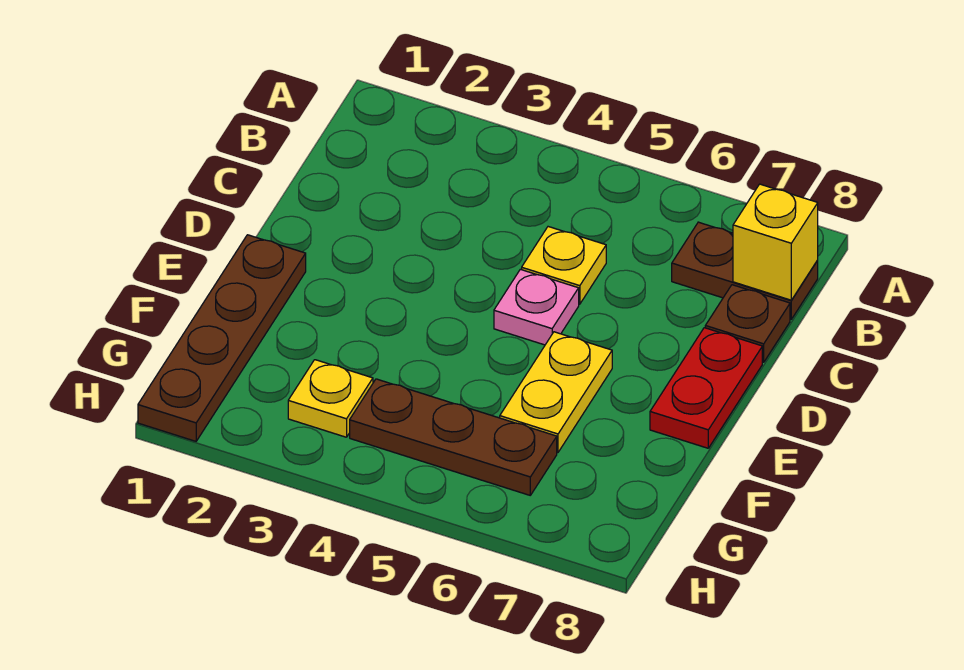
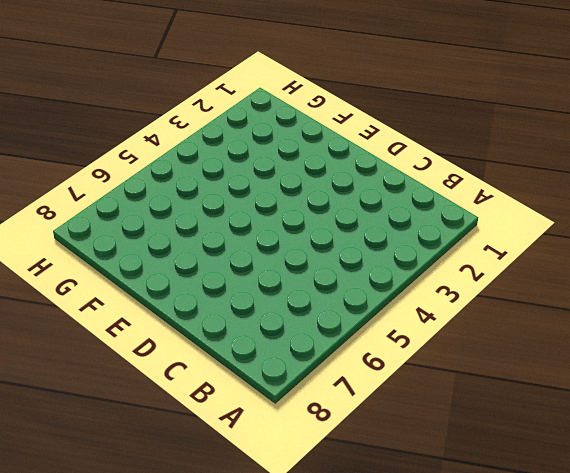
none -> brown plate B7:B8 level 1
none -> yellow plate C5 level 1

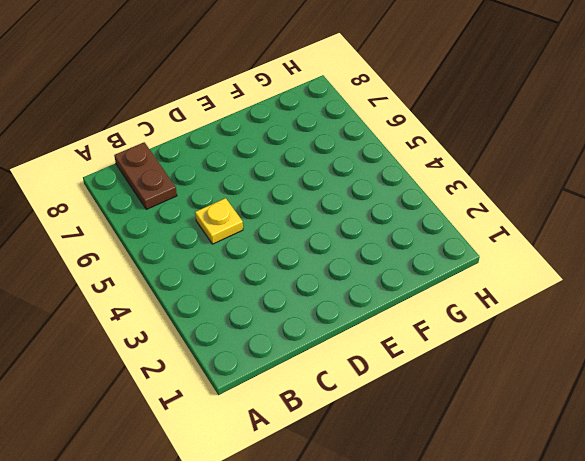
none -> brown plate C8 level 1
none -> pink plate D5 level 1

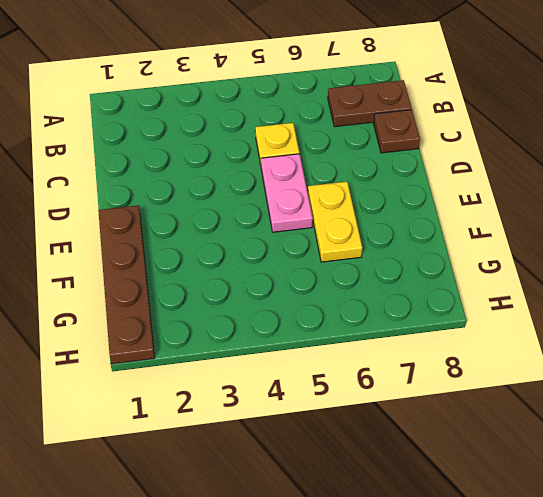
pink plate D5:E5 level 1 -> pink plate D5 level 1
none -> red plate D8:E8 level 1
none -> yellow plate G3 level 1

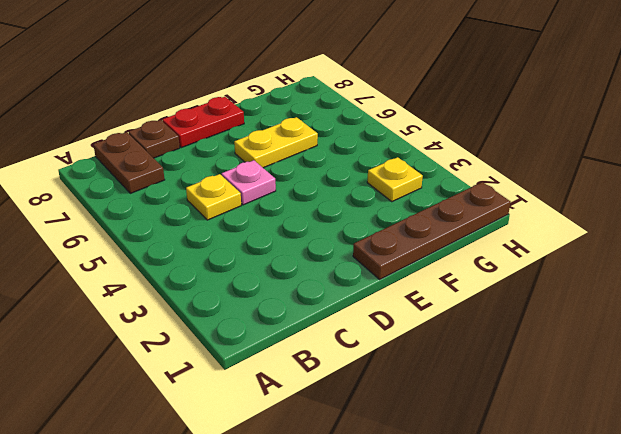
none -> brown plate G4:G6 level 1
none -> yellow brick B8 level 2

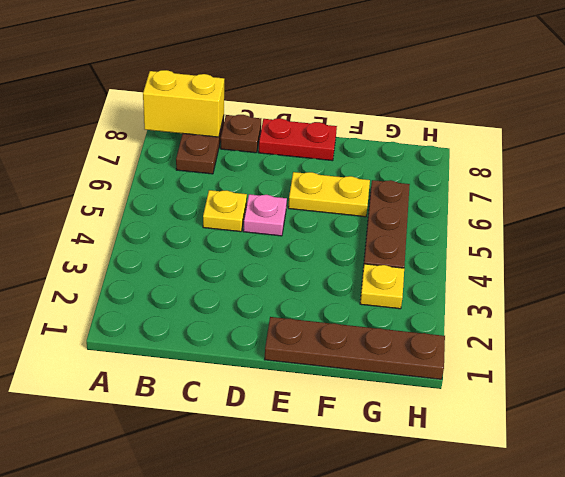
yellow brick A8:B8 level 2 -> yellow brick B8 level 2

